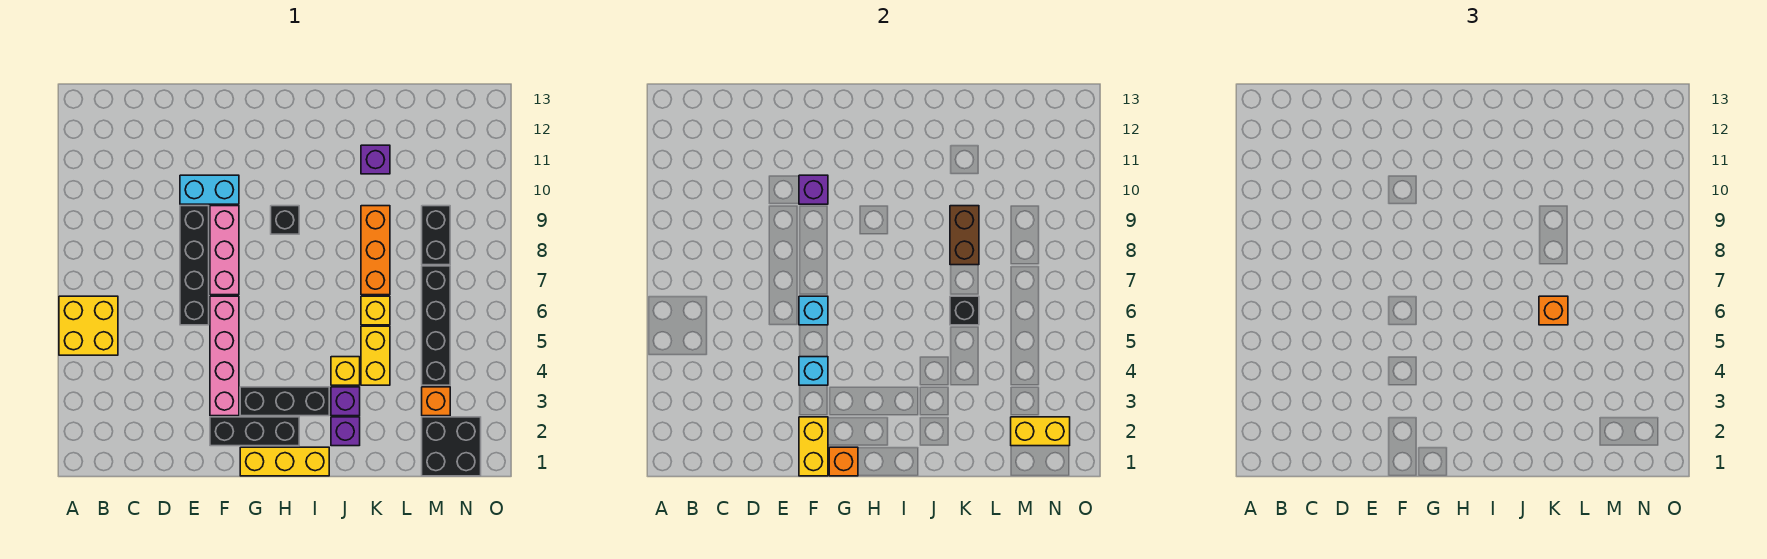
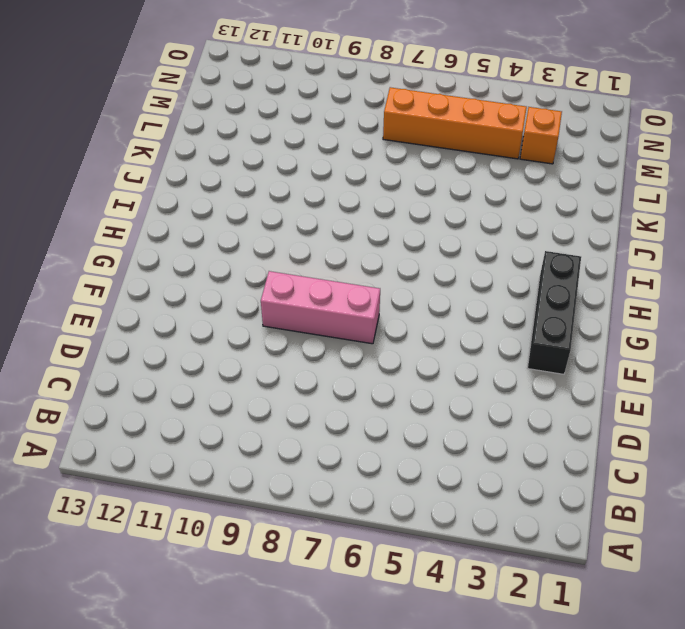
orange brick M4:M7 level 1 -> black brick M4:M7 level 1
none -> yellow brick A5:B6 level 1
none -> black brick E6:E9 level 1
none -> cyan brick E10:F10 level 1

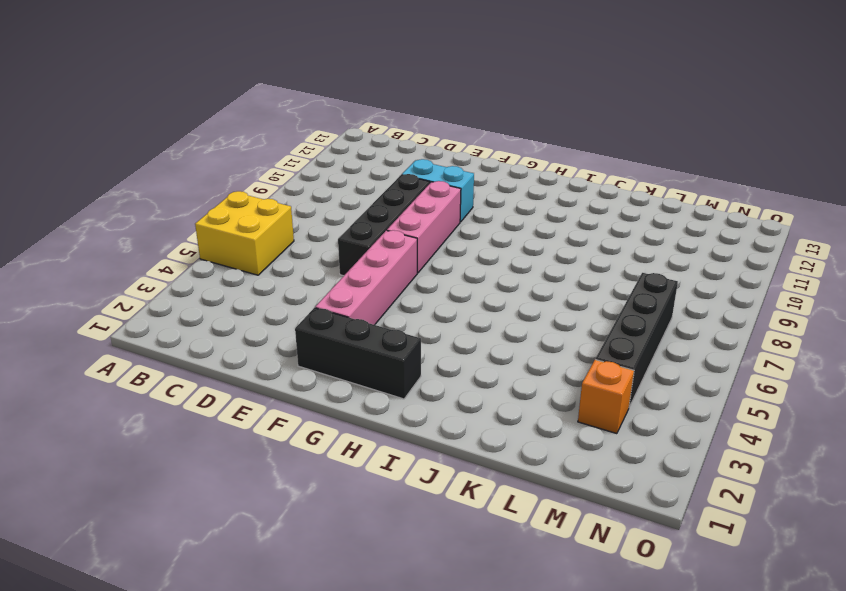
none -> yellow brick G1:I1 level 1
none -> black brick G3:I3 level 1
none -> black brick H9 level 1

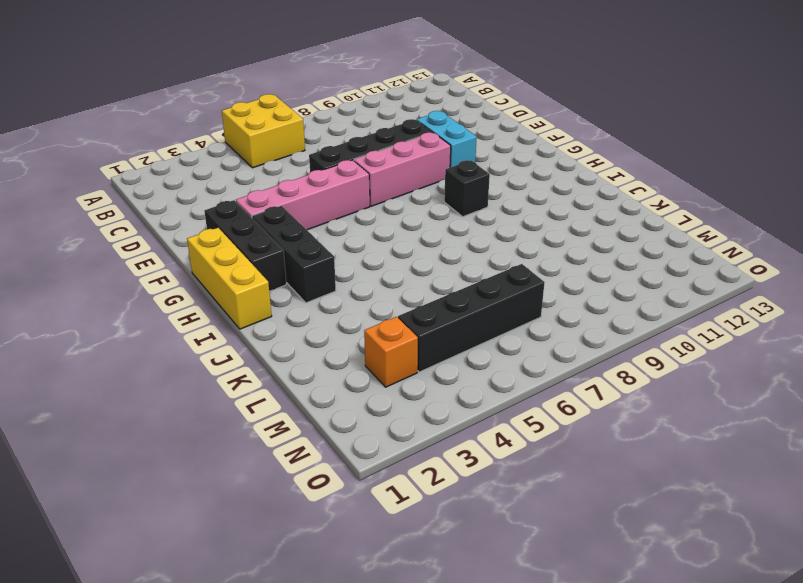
none -> purple brick J2 level 1
none -> purple brick J3 level 1
none -> yellow brick J4 level 1

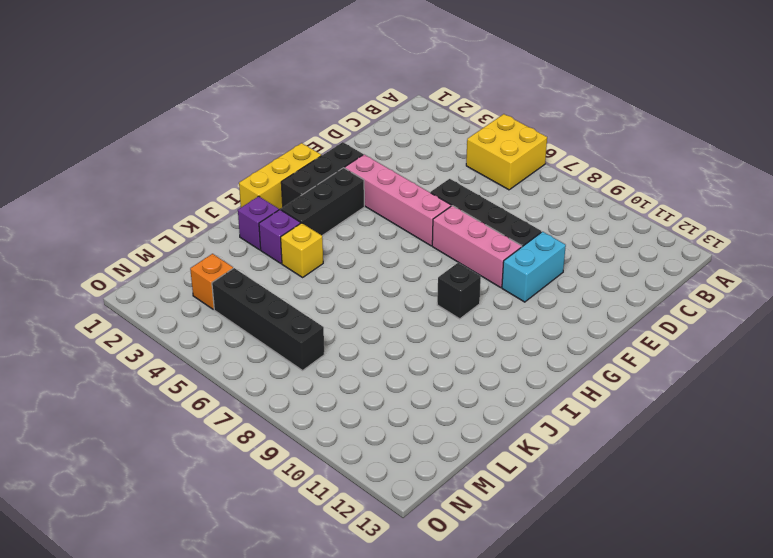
none -> yellow brick K4:K5 level 1
none -> yellow brick K6 level 1
none -> orange brick K7:K9 level 1

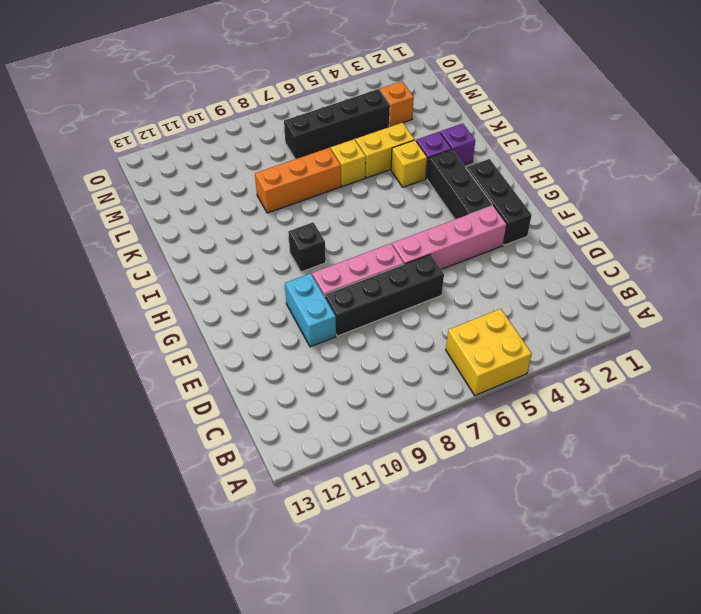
none -> yellow brick G1:I1 level 1
none -> purple brick K11 level 1
none -> black brick M1:N2 level 1

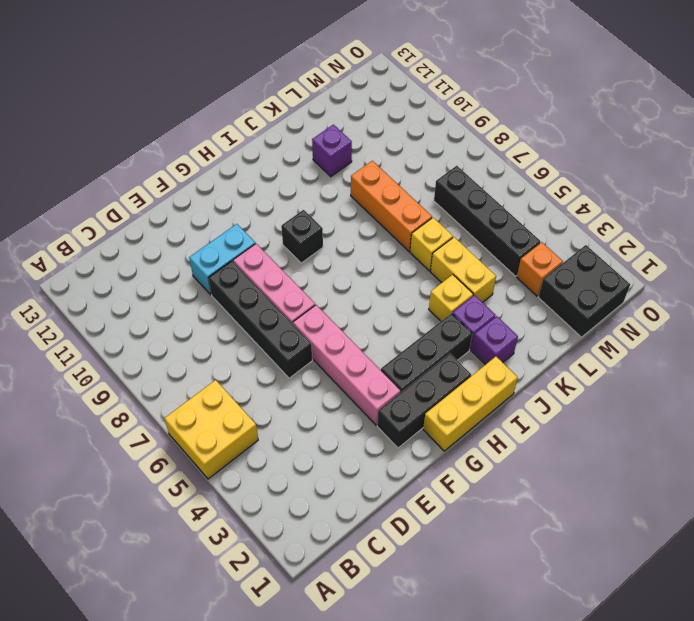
none -> black brick M8:M9 level 1
none -> yellow brick F1:F2 level 2
none -> cyan brick F4 level 2

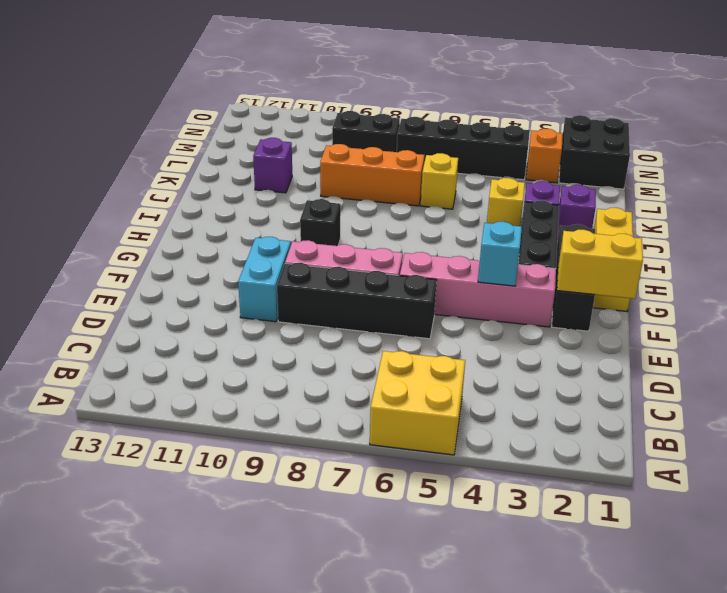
none -> yellow brick K4:K5 level 1
none -> cyan brick F6 level 2
none -> purple brick F10 level 2

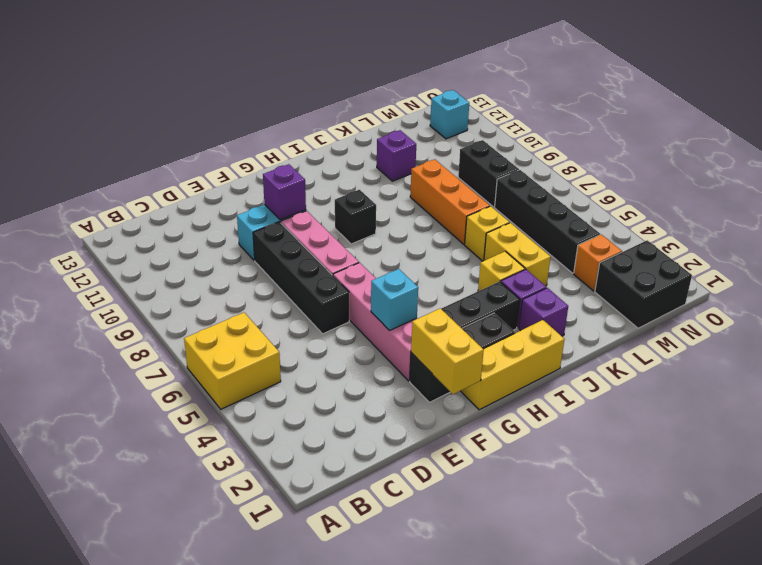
cyan brick N12 level 1 -> cyan brick F6 level 2
none -> orange brick G1 level 2
none -> black brick K6 level 2
none -> brown brick K8:K9 level 2

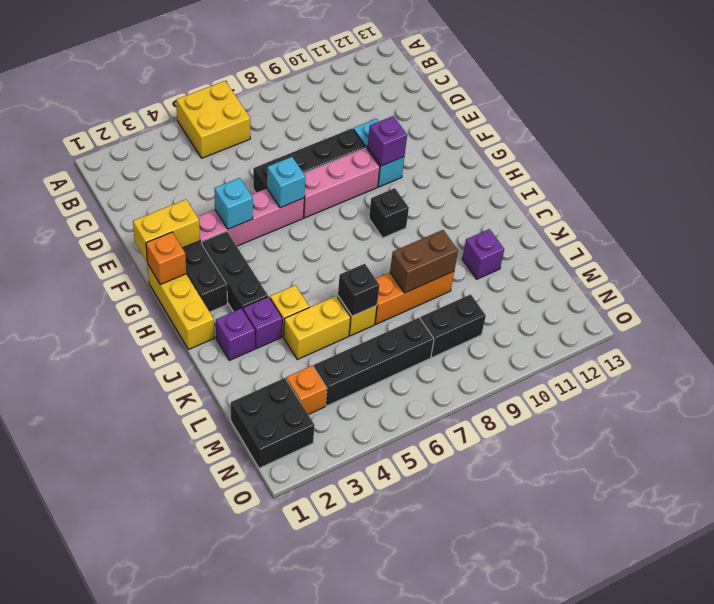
none -> yellow brick M2:N2 level 2
none -> orange brick K6 level 3

